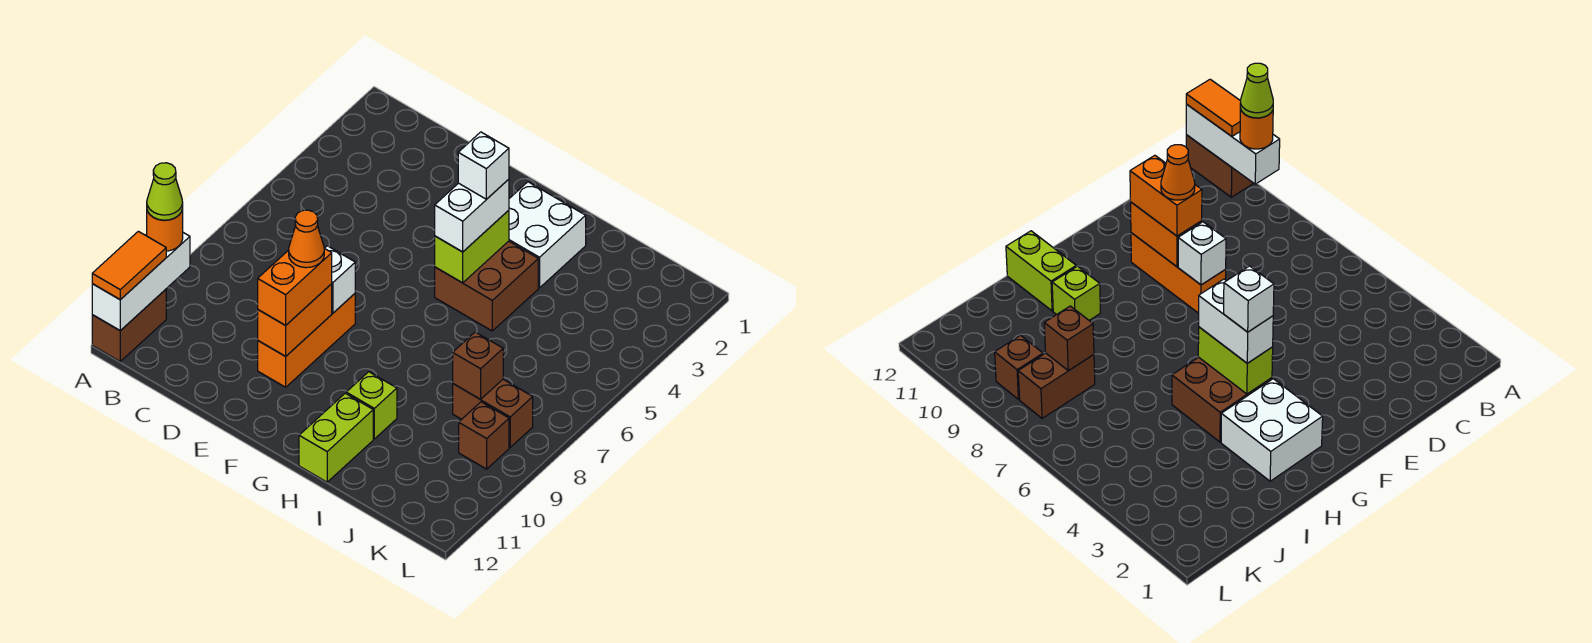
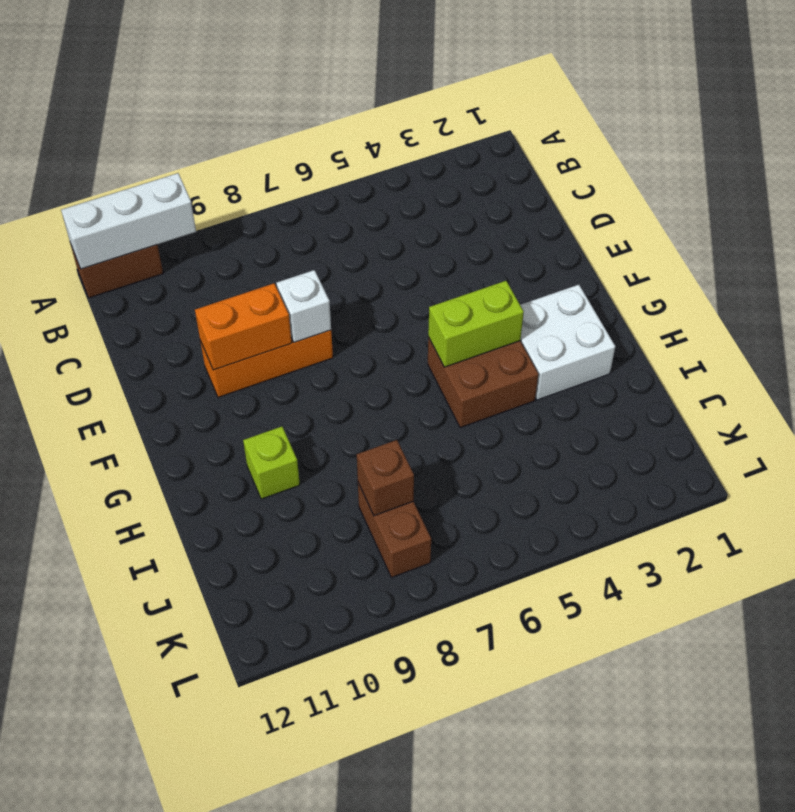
none -> lime brick H11:H12 level 1
none -> brown brick K9 level 1
none -> orange round brick A10 level 3

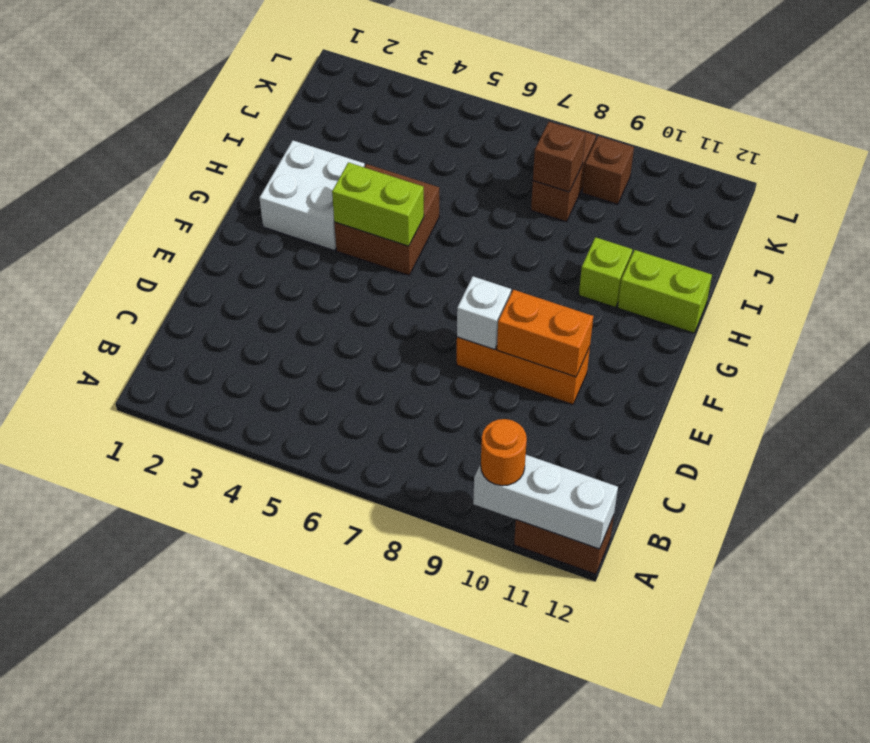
none -> orange tile A11:A12 level 3
none -> orange brick E9:E10 level 3
none -> white brick G4:G5 level 3

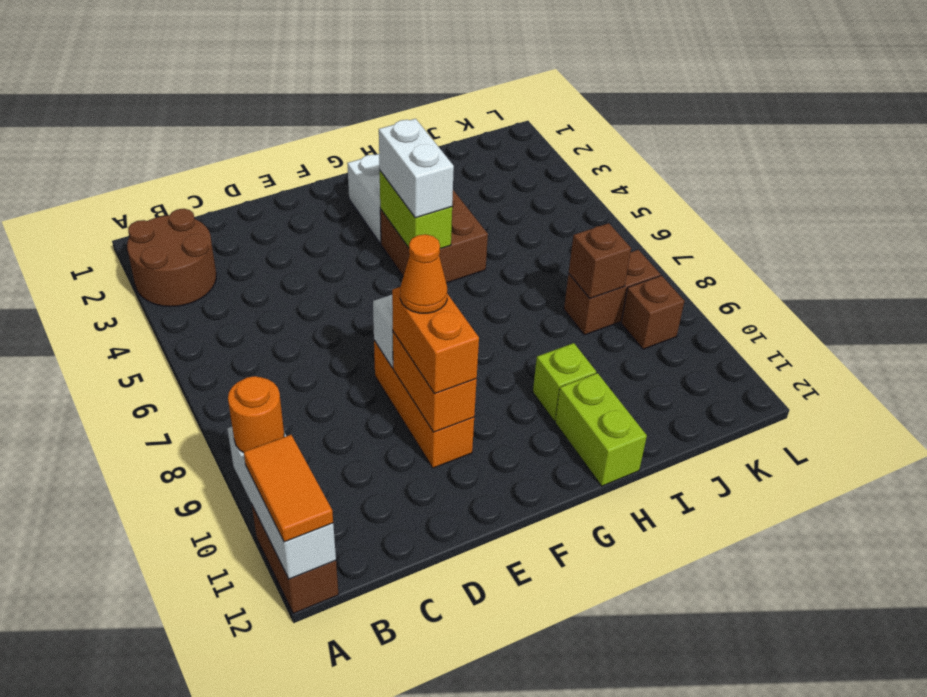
brown round brick A2:B3 level 1 -> none
none -> lime cone A10 level 4
none -> white brick G4 level 4

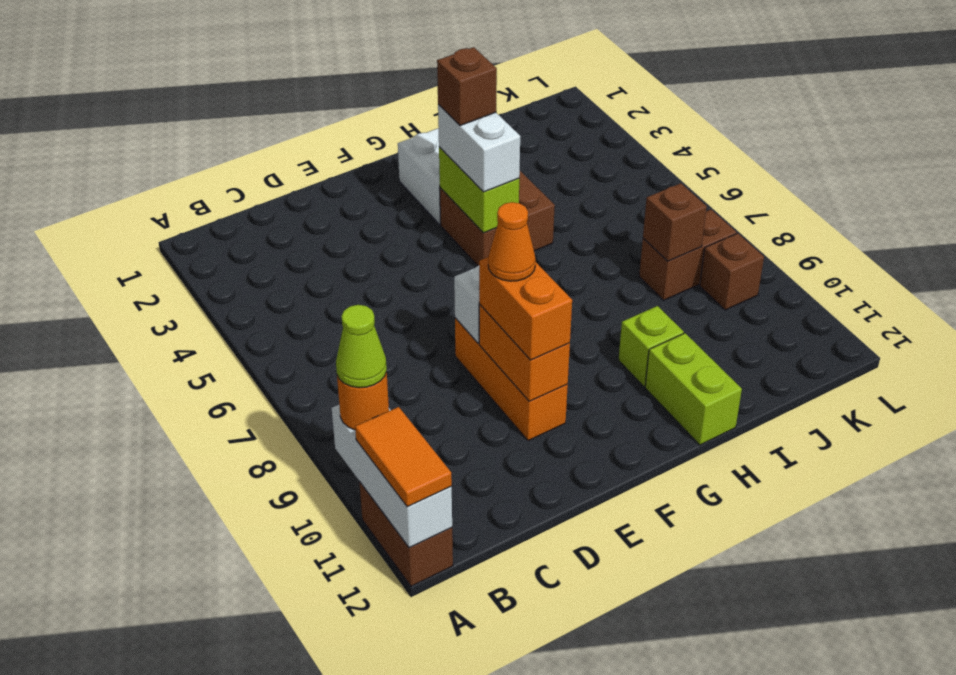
brown brick G4 level 4 -> white brick G4 level 4

